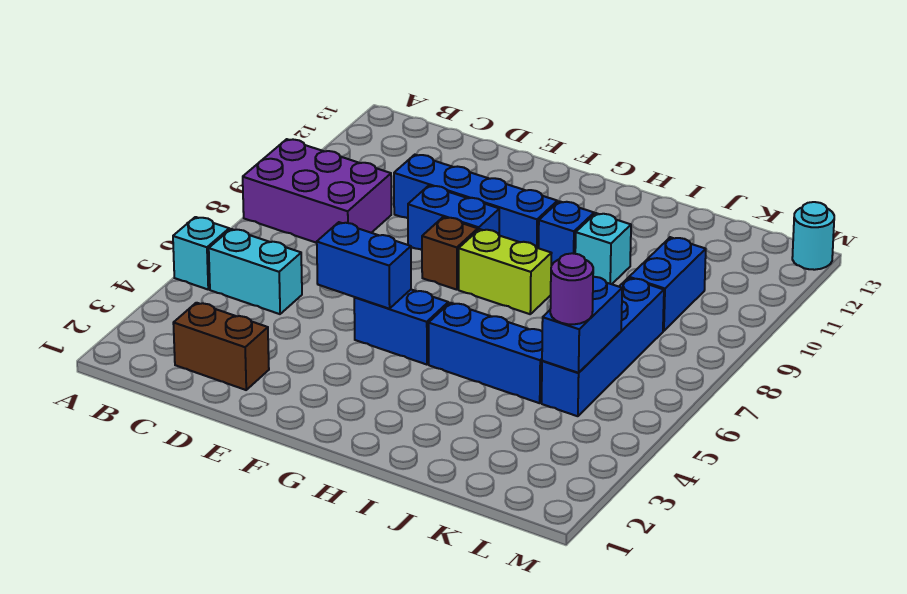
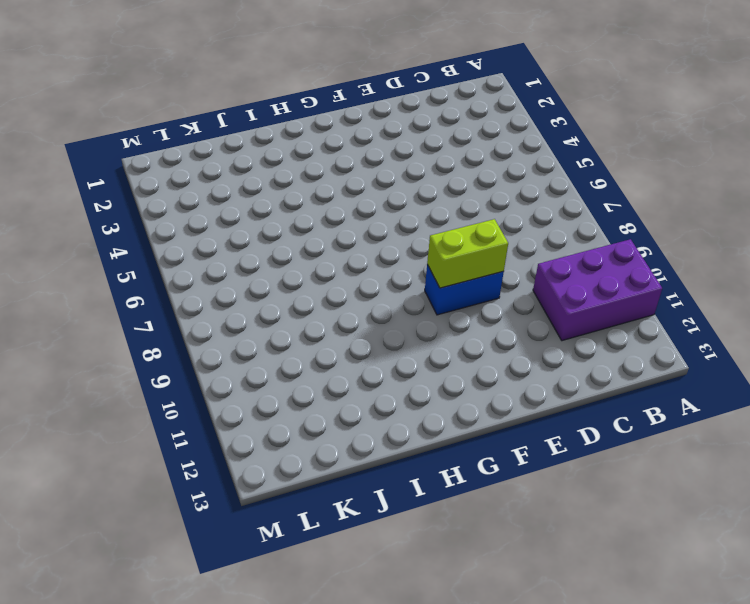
purple brick A10:C11 level 1 -> purple brick A8:C9 level 1
lime brick E9:F9 level 2 -> lime brick G8:H8 level 1
none -> cyan brick A5 level 1
none -> cyan brick B5:C5 level 1
none -> brown brick C2:D2 level 1

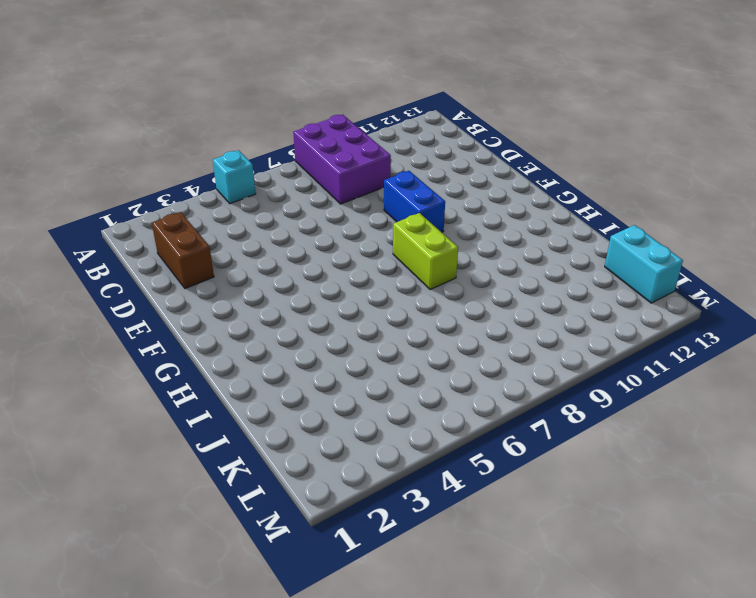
cyan brick K13:L13 level 1 -> cyan brick B5:C5 level 1
none -> blue brick D10:G10 level 1
none -> blue brick F5:G5 level 1
none -> brown brick F8 level 1

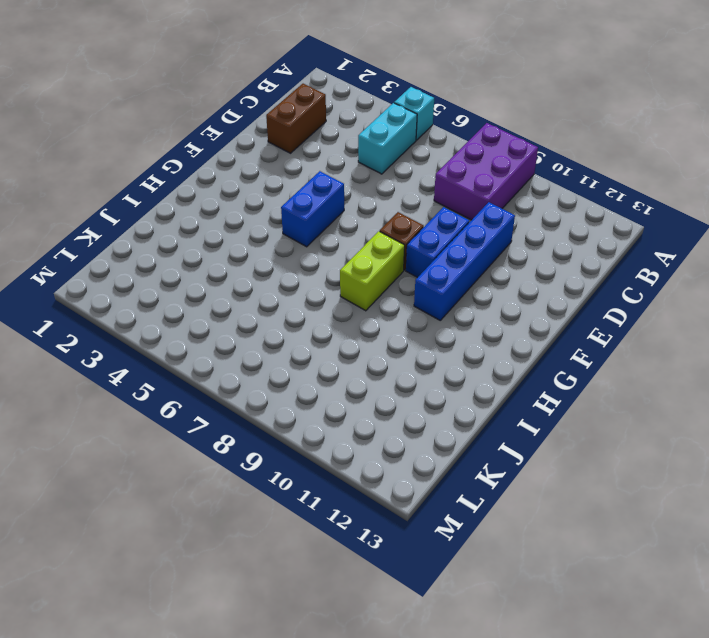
none -> blue brick H5:J5 level 1
none -> blue brick H10 level 1
none -> cyan brick I10 level 1

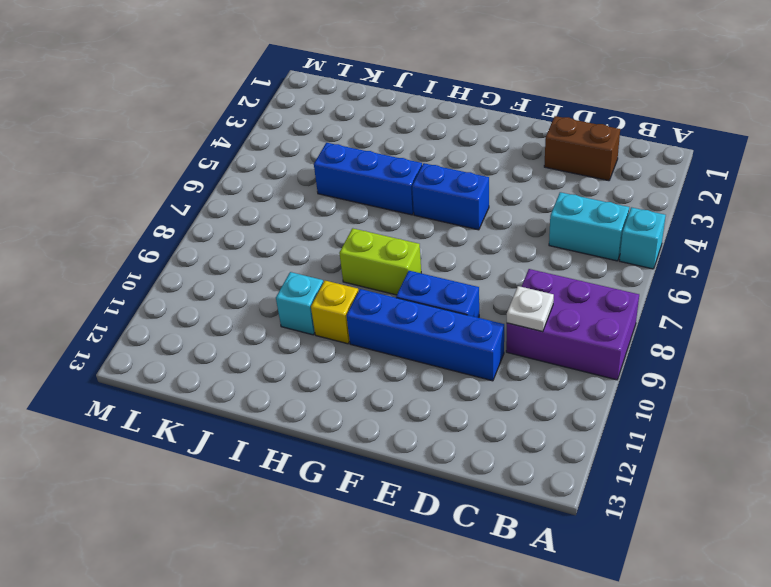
white plate C9 level 2 -> none
yellow brick H10 level 1 -> blue brick H10 level 1
none -> brown brick F8 level 1
none -> blue brick K5:K8 level 1
none -> blue brick K9:K10 level 1

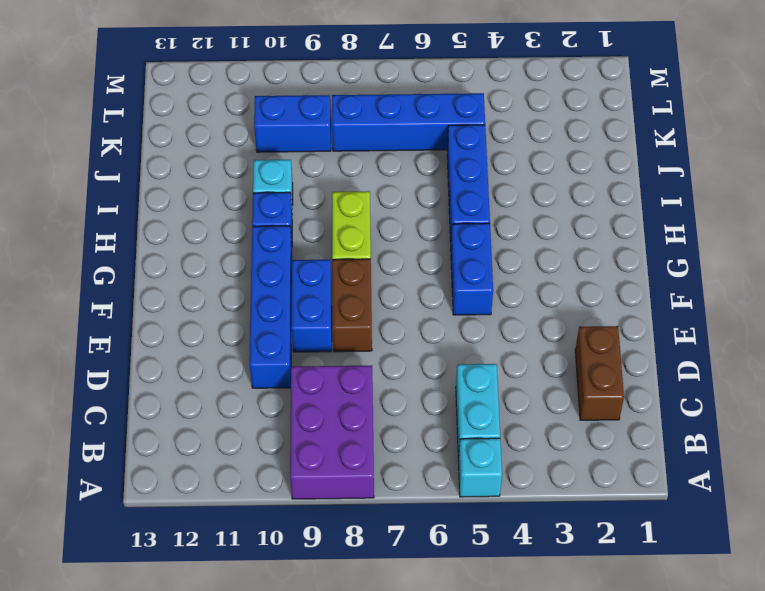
brown brick E8:F8 level 1 -> brown brick F8 level 1
none -> cyan round brick M13 level 1
none -> blue brick E5:F5 level 2
none -> blue brick K5:K6 level 2

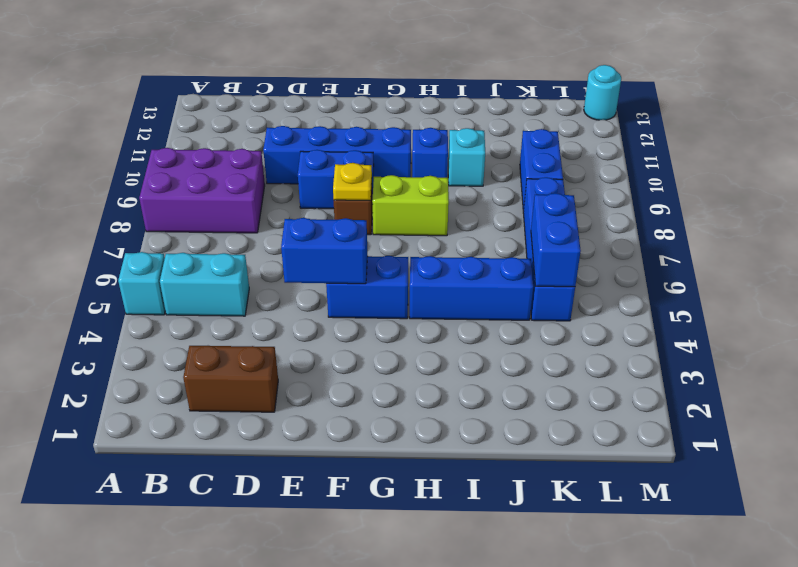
yellow plate F8 level 2 -> none
none -> purple round brick K5 level 3

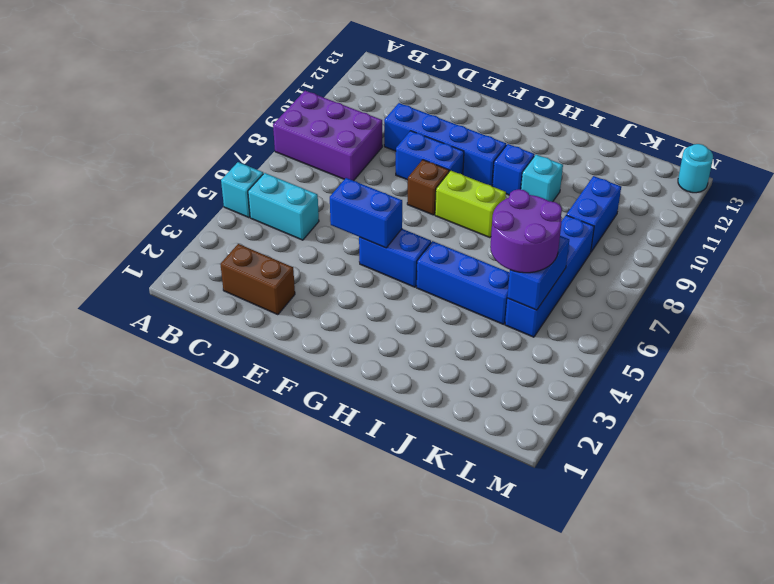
purple round brick J5:K6 level 3 -> purple round brick K5 level 3

